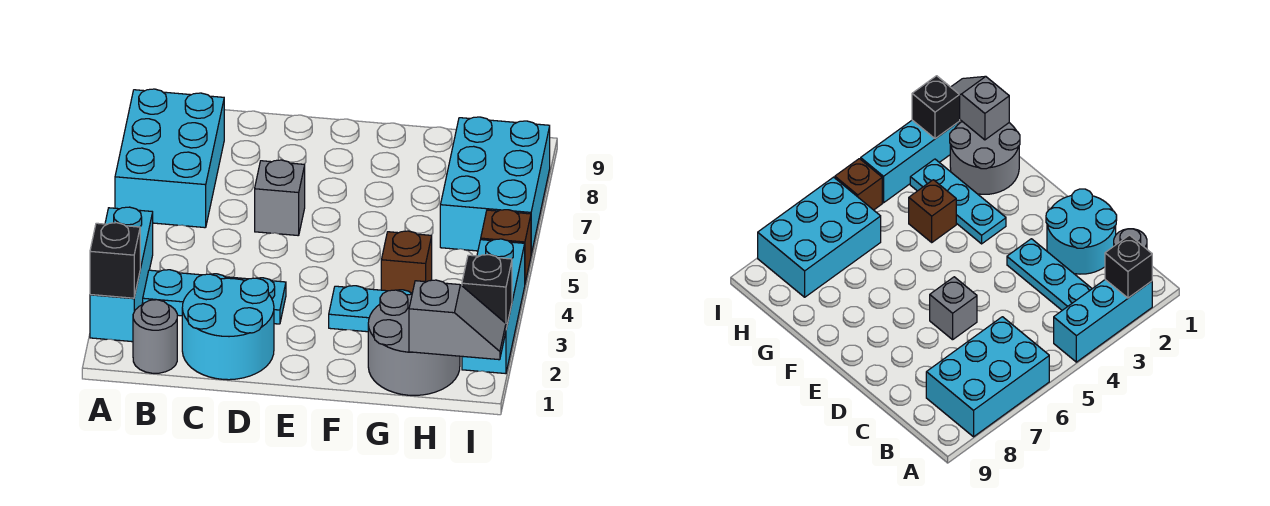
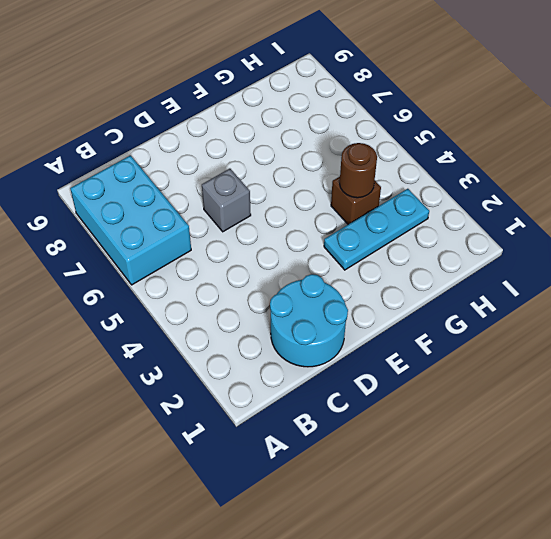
brown round brick G4 level 2 -> none
none -> cyan brick A2:A4 level 1
none -> grey round brick B1 level 1
none -> cyan plate B3:D3 level 1

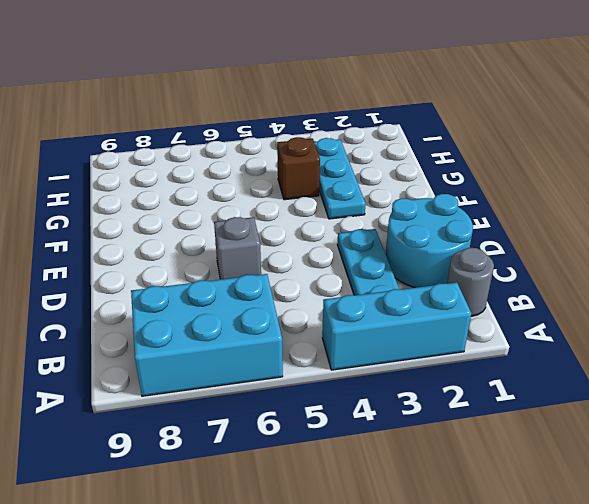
none -> grey round brick G1:H2 level 1
none -> cyan brick H6:I8 level 1
none -> cyan brick I2:I4 level 1

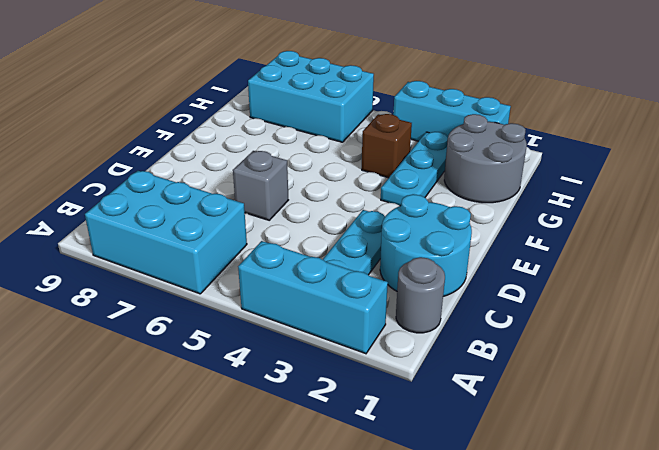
none -> brown brick I5 level 1
none -> black brick A2 level 2
none -> grey slope H1:I1 level 2 top H

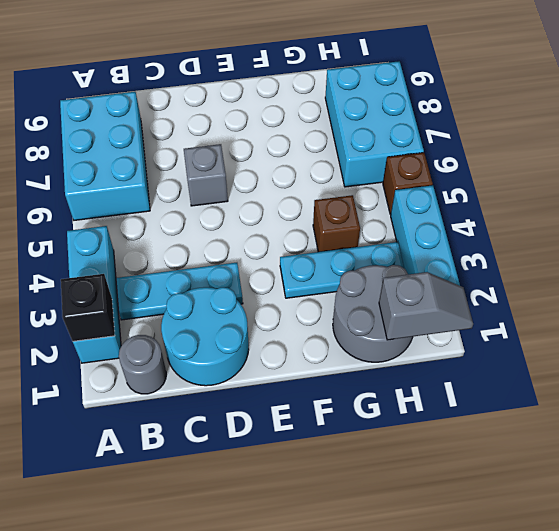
none -> black brick I2 level 2

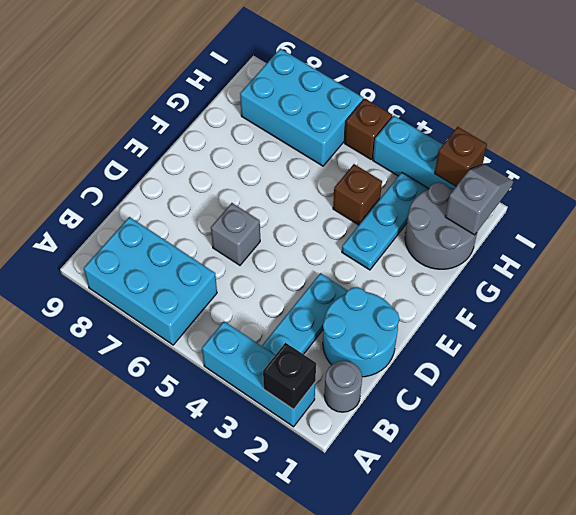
brown brick I2 level 2 -> black brick I2 level 2

